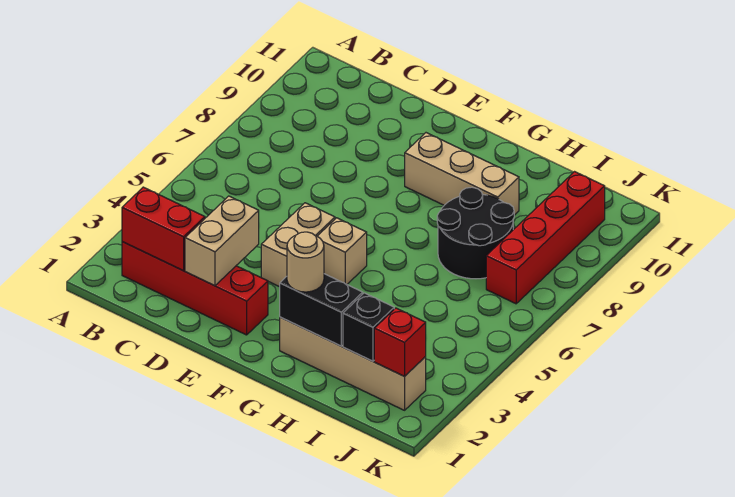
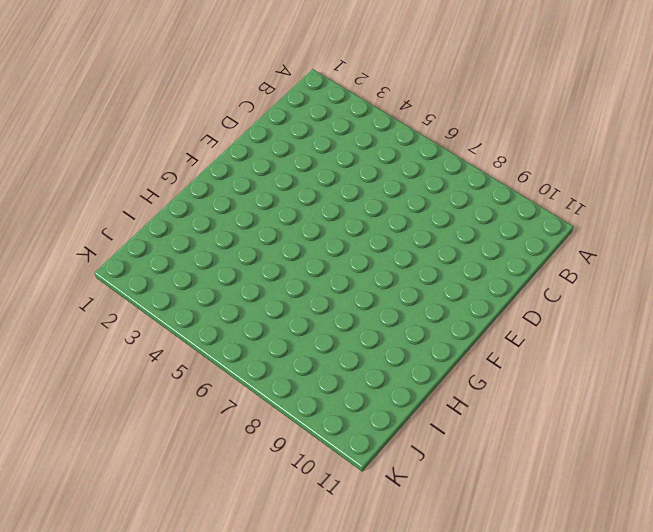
none -> red brick B2:E2 level 1
none -> tan brick E4:E5 level 1
none -> tan brick F5 level 1

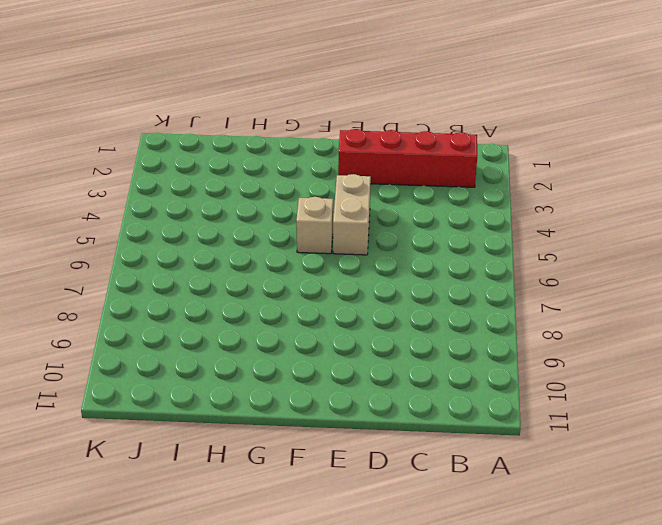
none -> tan brick F9:H9 level 1
none -> tan brick G2:J2 level 1
none -> black round brick H7:I8 level 1

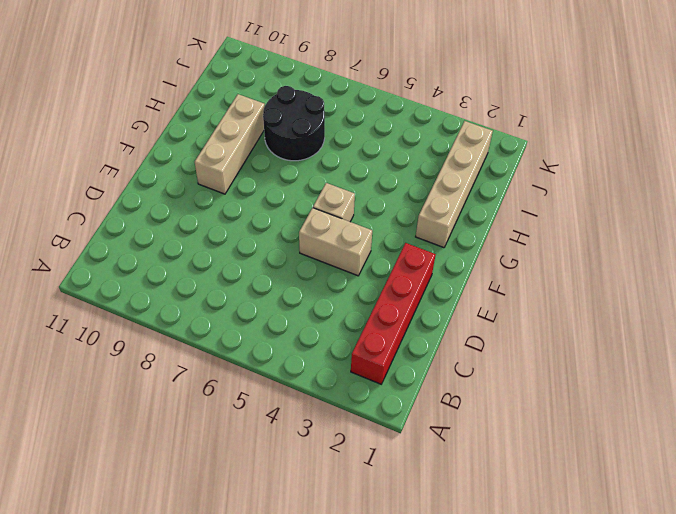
none -> red brick J7:J10 level 1
none -> red brick B2:C2 level 2
none -> tan brick D2:D3 level 2

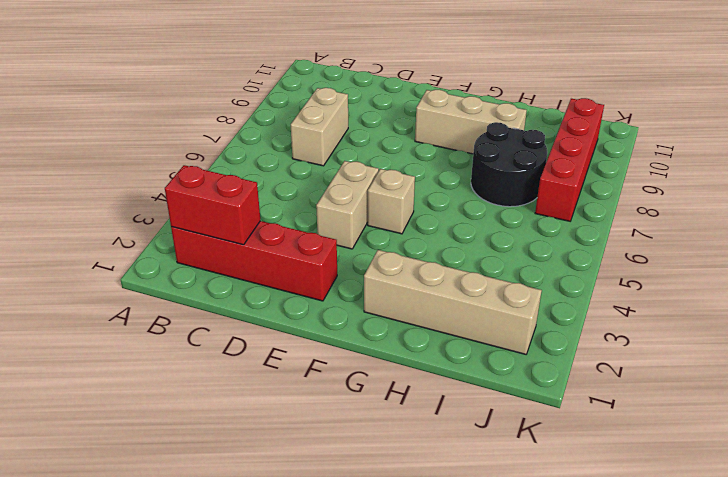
tan brick C7:C8 level 1 -> tan brick D2:D3 level 2
none -> black brick G2:H2 level 2
none -> black brick I2 level 2
none -> red brick J2 level 2

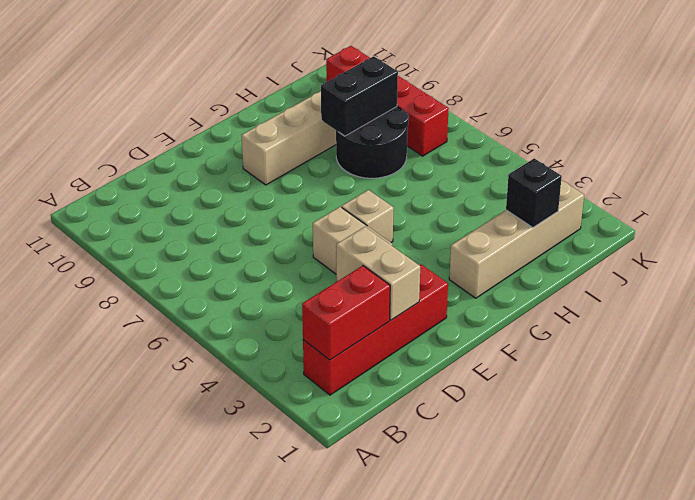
black brick H8:I8 level 2 -> black brick G2:H2 level 2
none -> red brick J2 level 2
none -> tan round brick G2 level 3

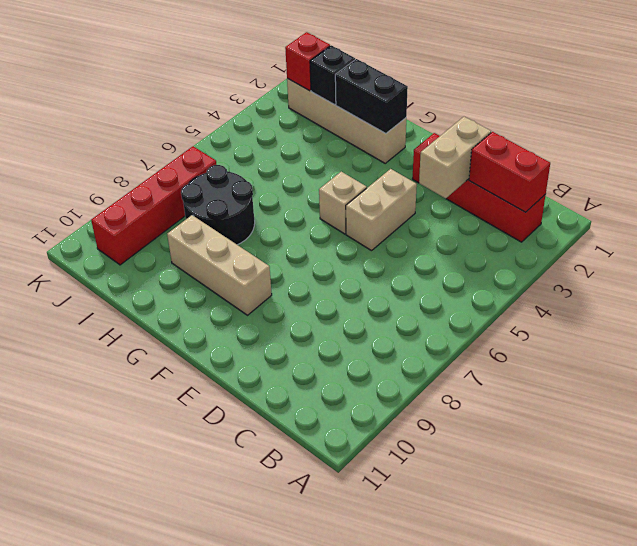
none -> tan round brick G2 level 3

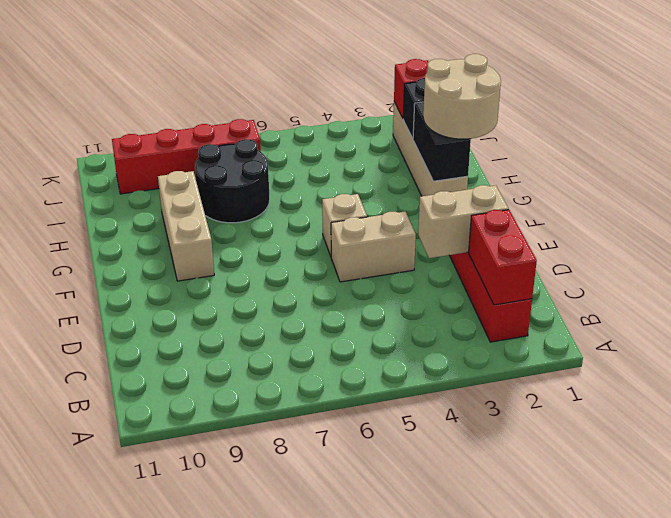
tan round brick G1:H2 level 3 -> tan round brick G2 level 3

